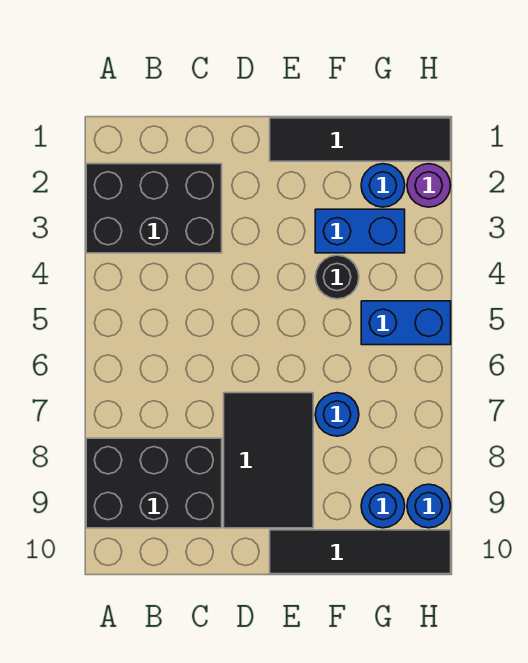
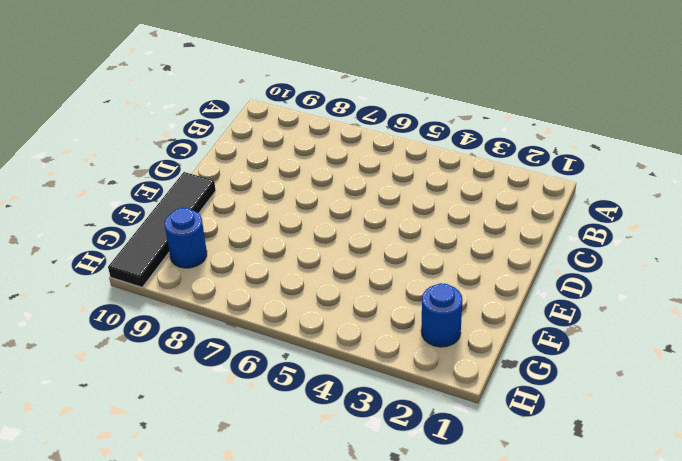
none -> black brick A2:C3 level 1
none -> black brick A8:C9 level 1
none -> black tile D7:E9 level 1

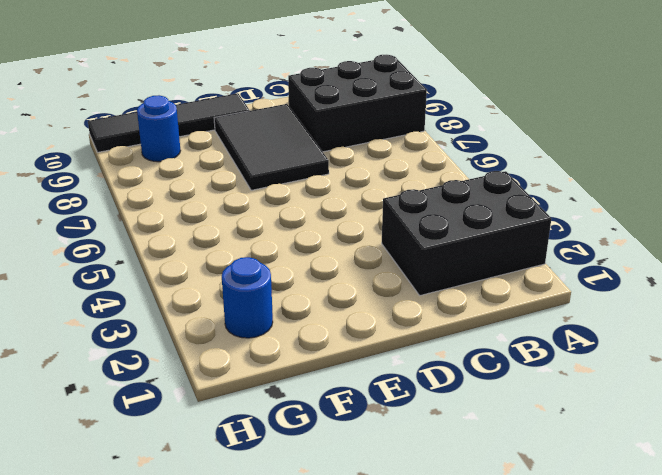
none -> black tile E1:H1 level 1
none -> blue brick F3:G3 level 1
none -> black round brick F4 level 1

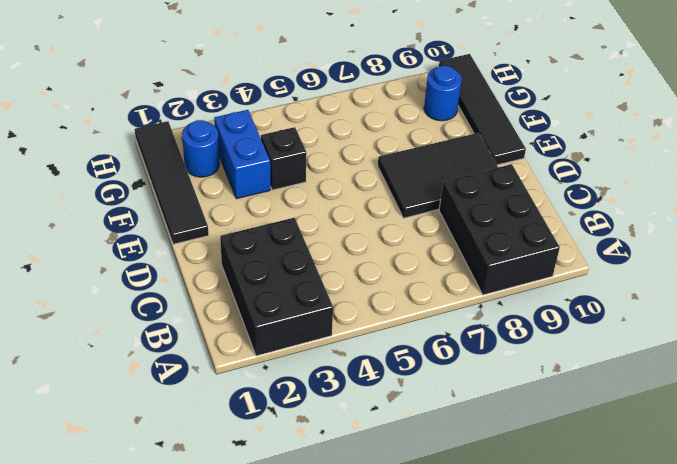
black brick F4 level 1 -> black round brick F4 level 1
none -> blue round brick F7 level 1
none -> blue brick G5:H5 level 1
none -> purple round brick H2 level 1

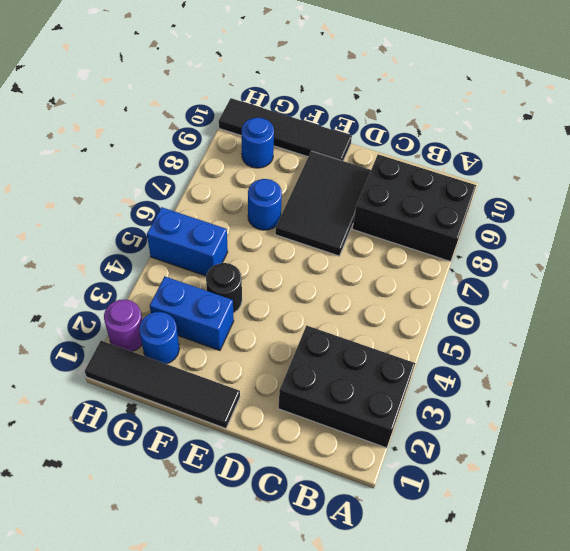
none -> blue round brick H9 level 1

